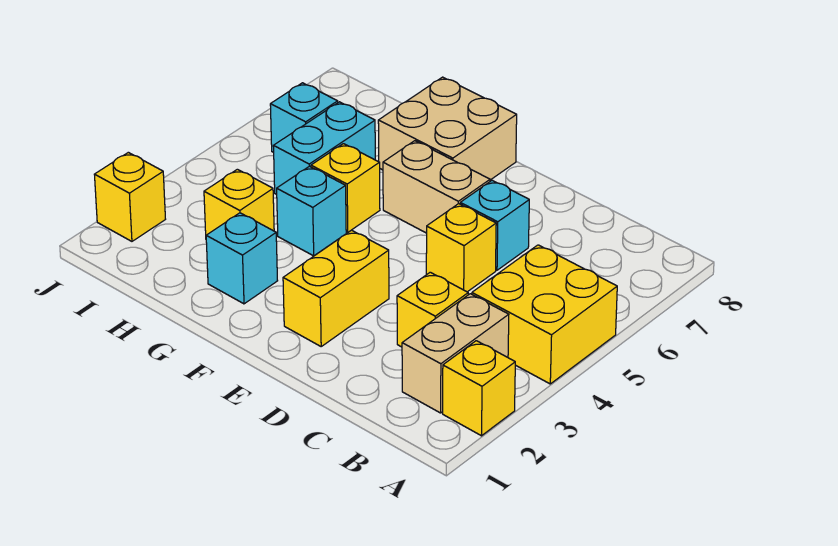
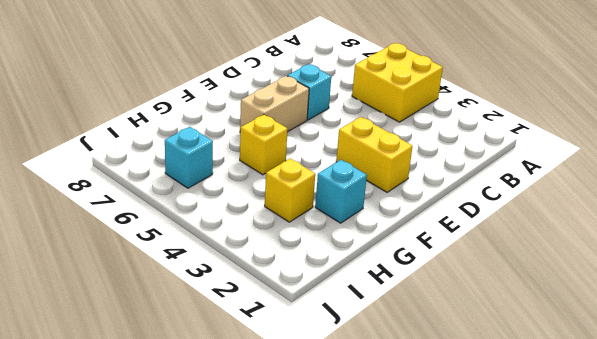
none -> yellow brick A2 level 1
none -> tan brick B2:B3 level 1
none -> yellow brick C3 level 1

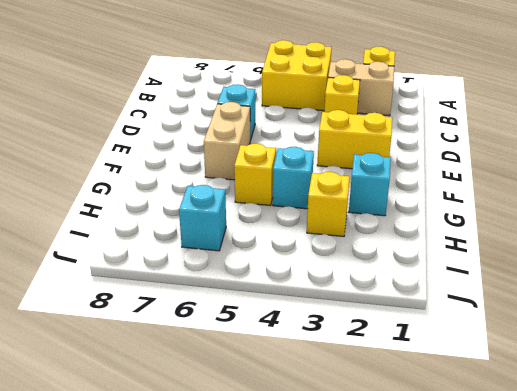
none -> yellow brick D5 level 1
none -> tan brick F7:G8 level 1
none -> cyan brick H5:H6 level 1

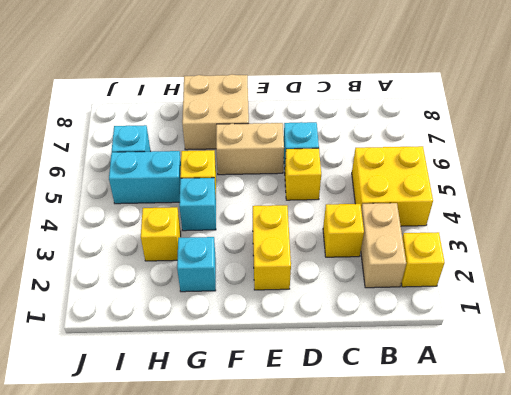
cyan brick H5:I5 level 1 -> cyan brick H5:H6 level 1
none -> yellow brick J2 level 1

